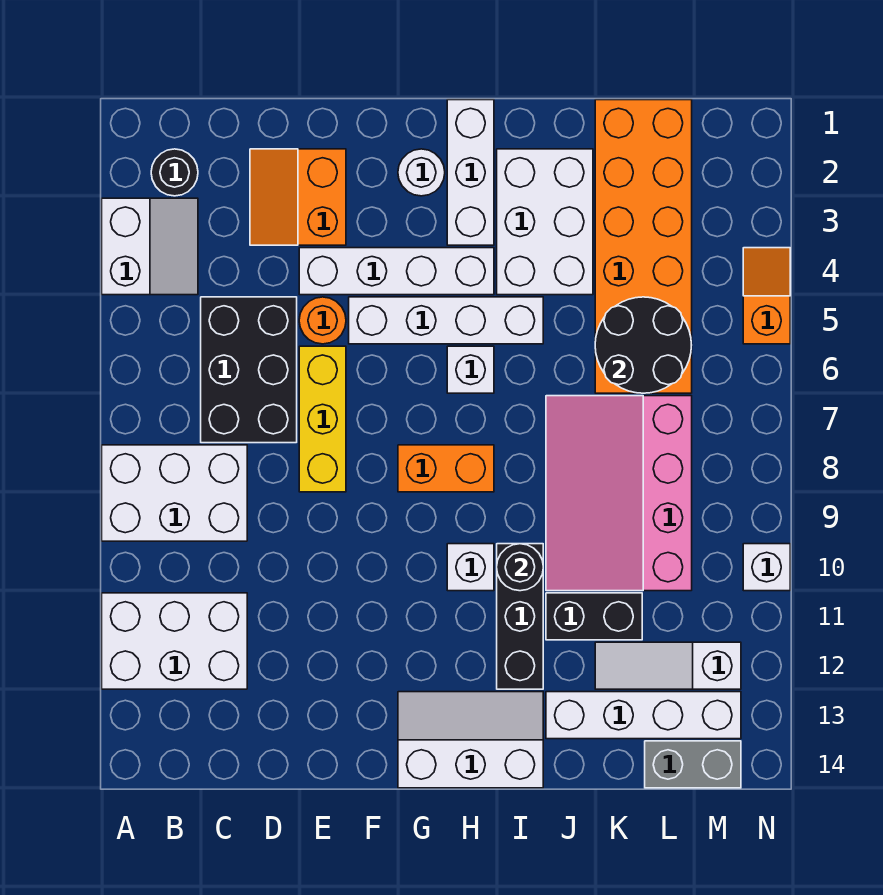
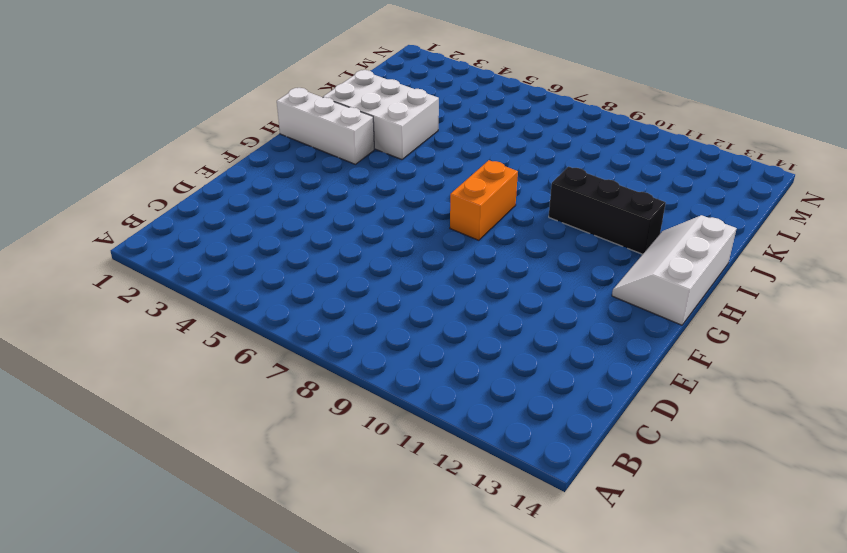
none -> white slope A3:B4 level 1 top A
none -> white brick A8:C9 level 1
none -> white brick A11:C12 level 1

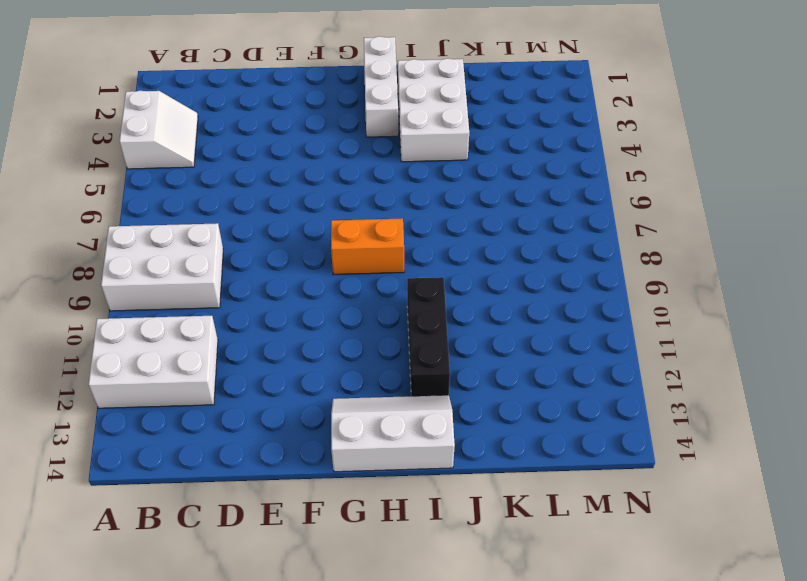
none -> black round brick B2 level 1
none -> black brick C5:D7 level 1
none -> orange slope D2:E3 level 1 top E

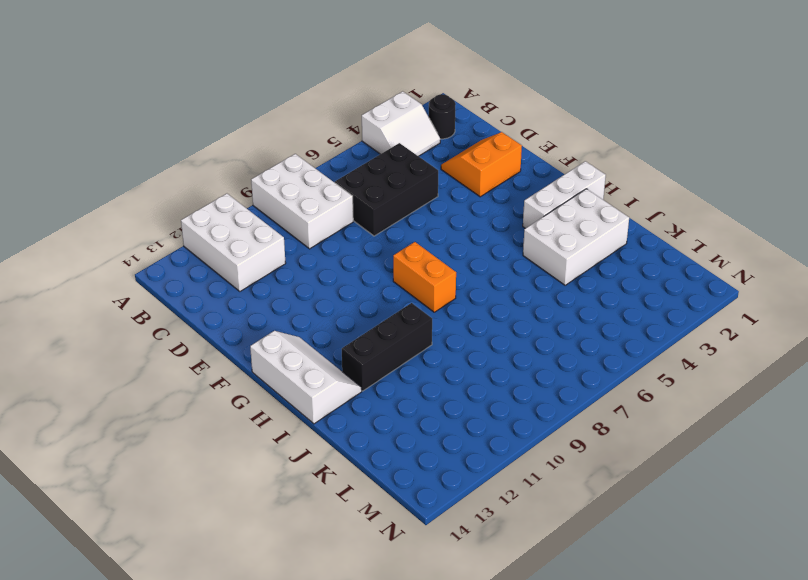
none -> white brick E4:H4 level 1
none -> orange round brick E5 level 1
none -> yellow brick E6:E8 level 1

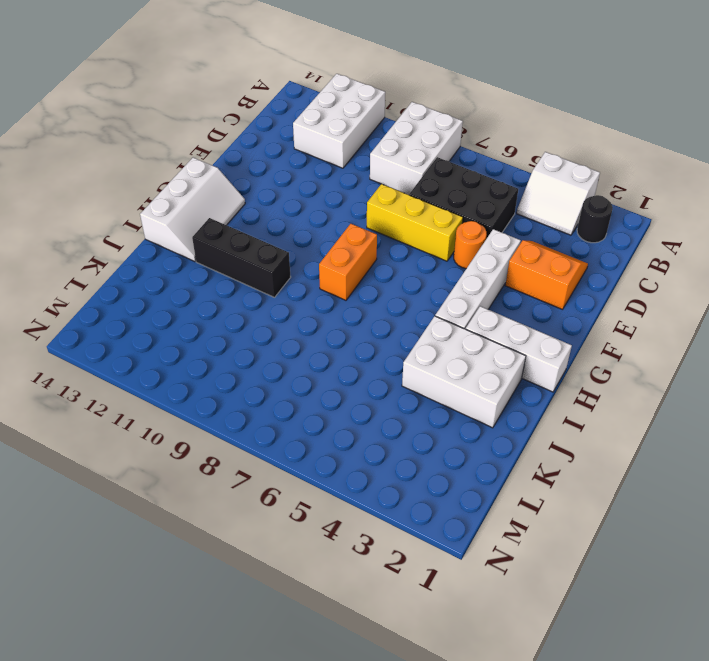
none -> white brick F5:I5 level 1
none -> white round brick G2 level 1
none -> white brick H6 level 1

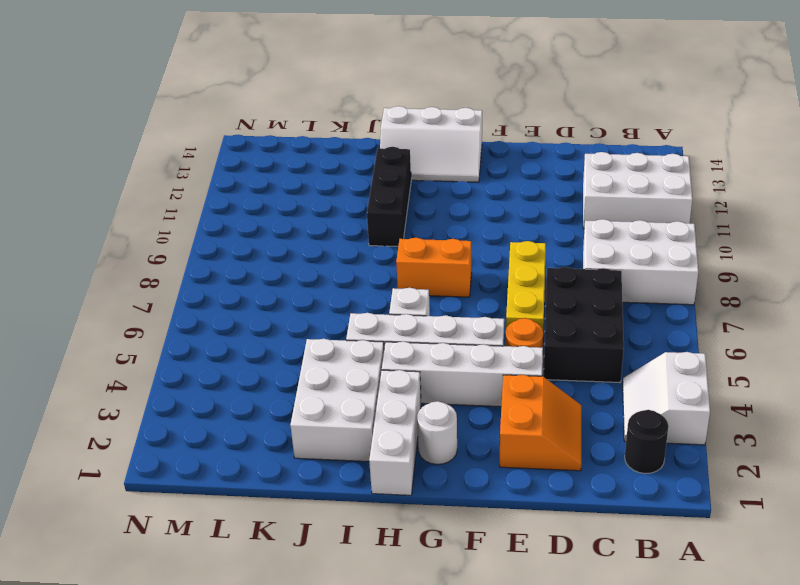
none -> white brick H10 level 1
none -> pink slope J7:L10 level 1 top L
none -> black brick J11:K11 level 1

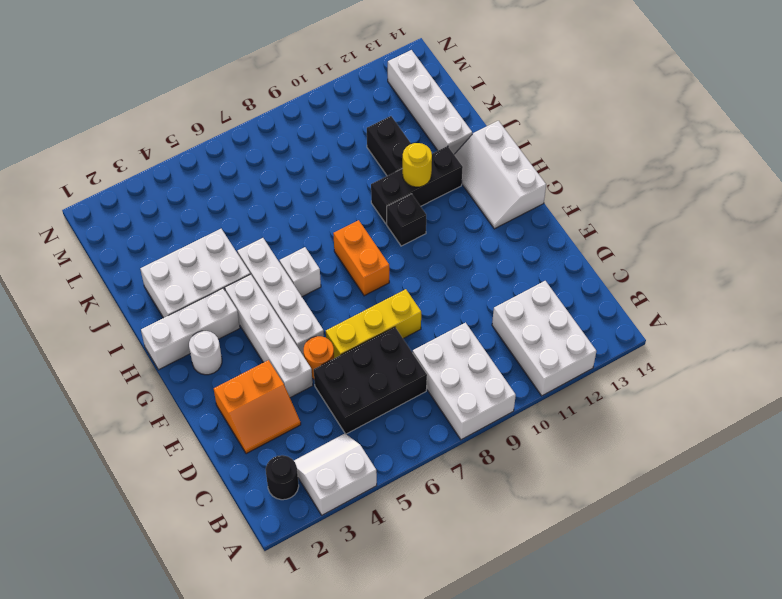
black brick H10 level 1 -> white brick H10 level 1
yellow round brick I11 level 2 -> none
none -> pink slope J7:L10 level 1 top L
none -> orange brick K1:L6 level 1
none -> white slope K12:M12 level 1 top M

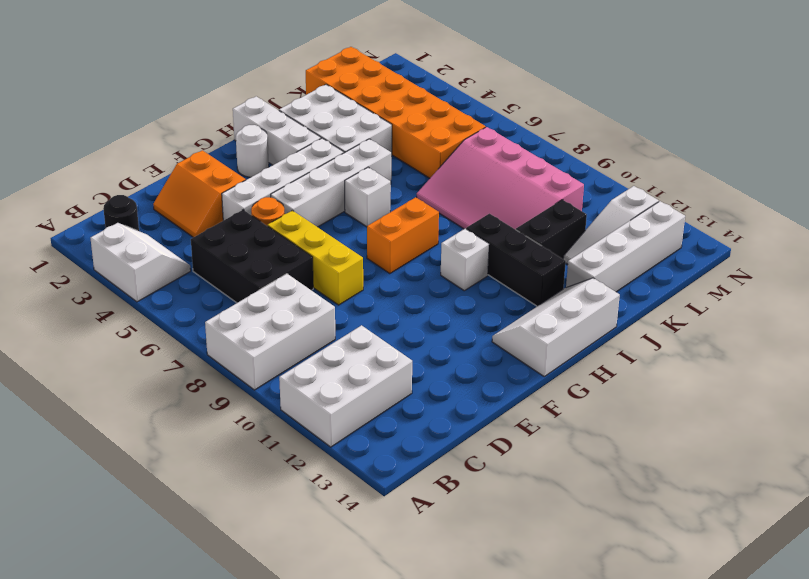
none -> grey brick L14:M14 level 1
none -> orange slope N4:N5 level 1 top 5
none -> white brick N10 level 1

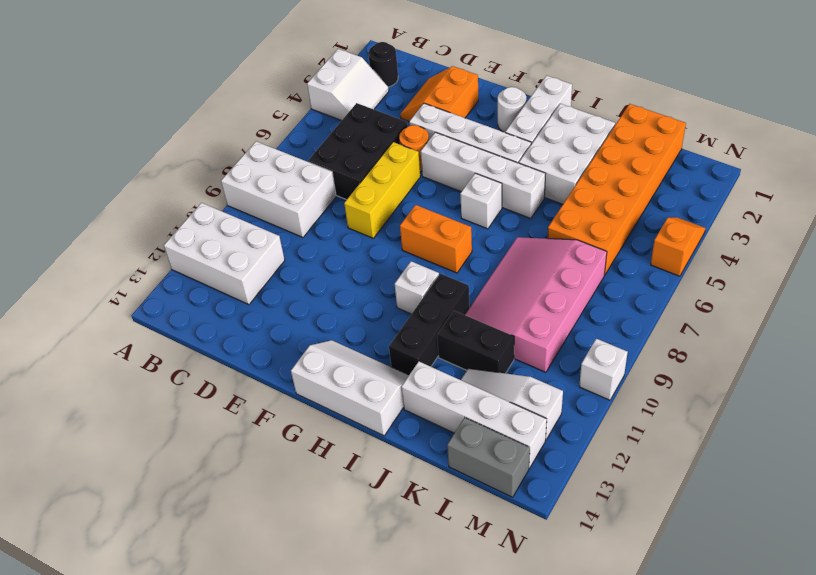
none -> black round brick I10 level 2
none -> black round brick K5:L6 level 2

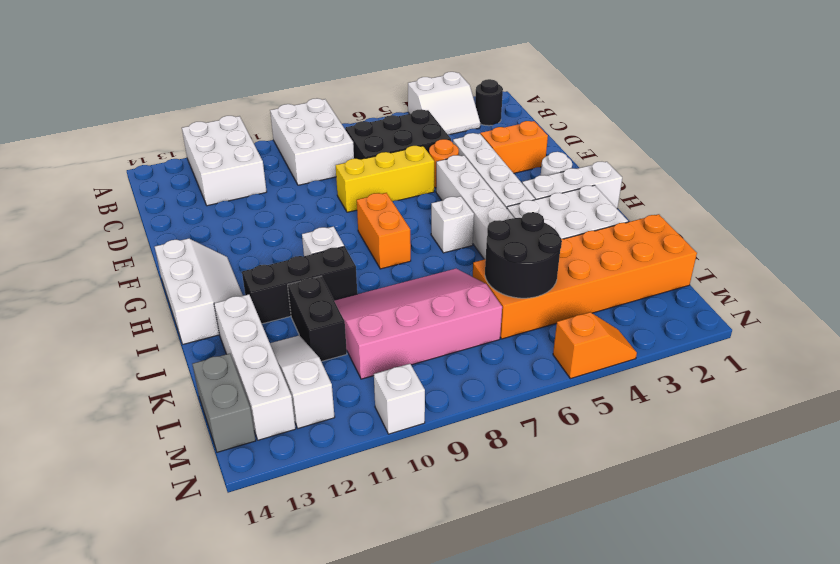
none -> black round brick I10 level 2

